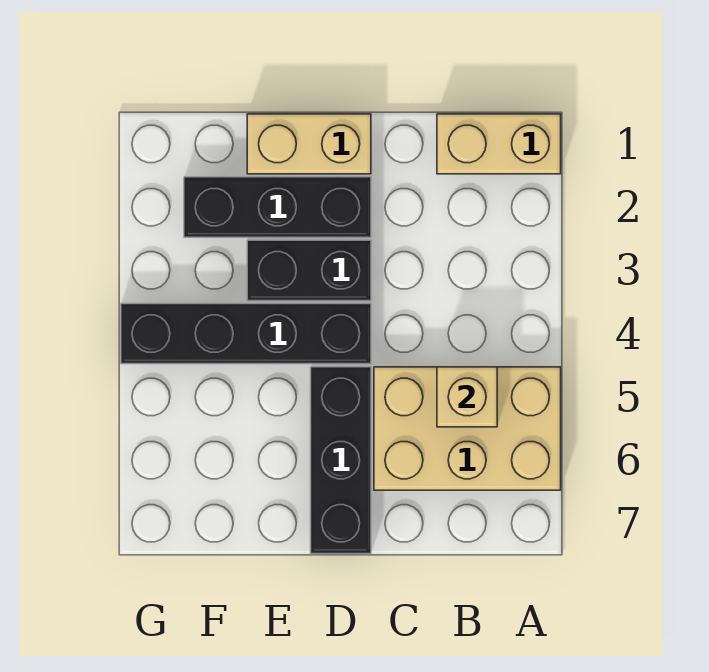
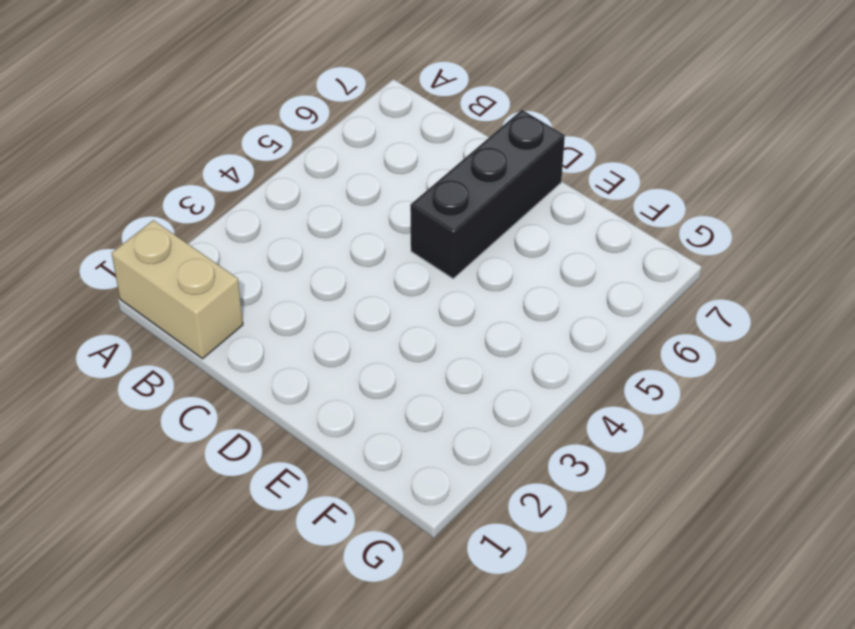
none -> tan brick A5:C6 level 1
none -> tan brick D1:E1 level 1

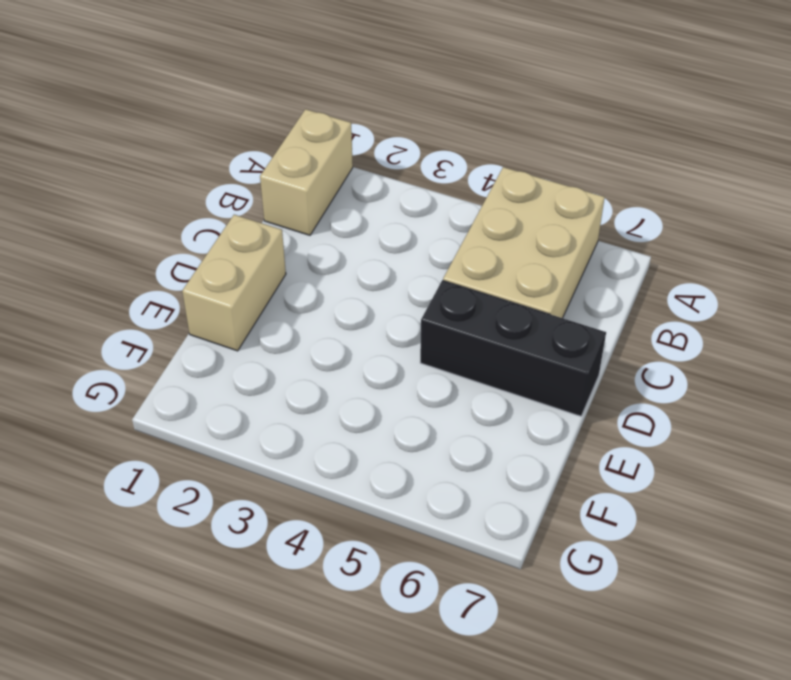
none -> black brick D2:F2 level 1
none -> black brick D3:E3 level 1

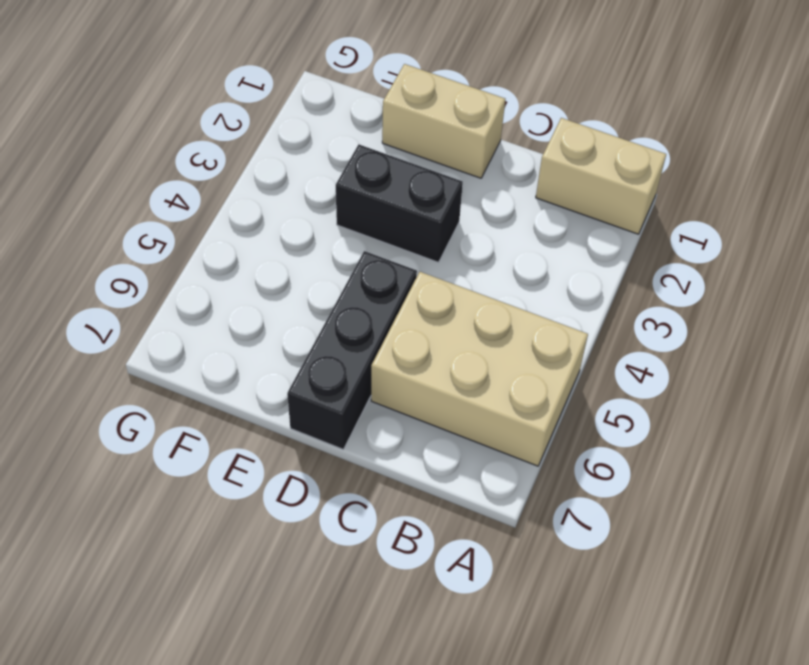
none -> black brick D2:F2 level 1
none -> black brick D4:G4 level 1

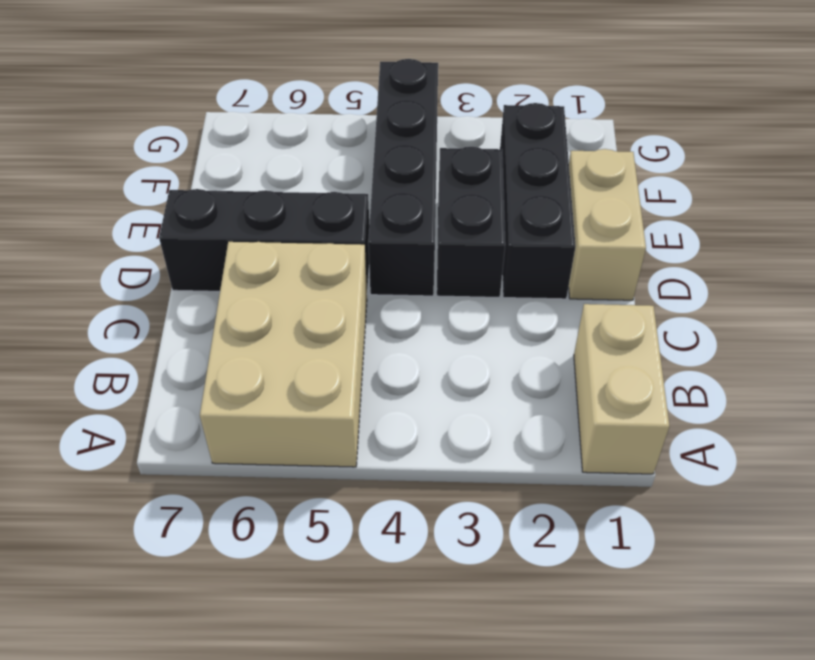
none -> tan brick B5 level 2

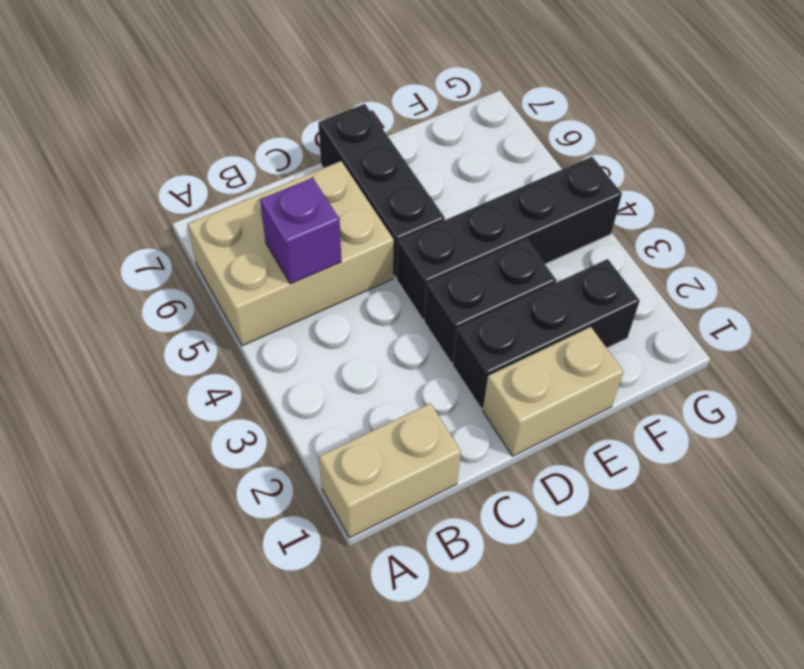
purple brick B5 level 2 -> tan brick B5 level 2

